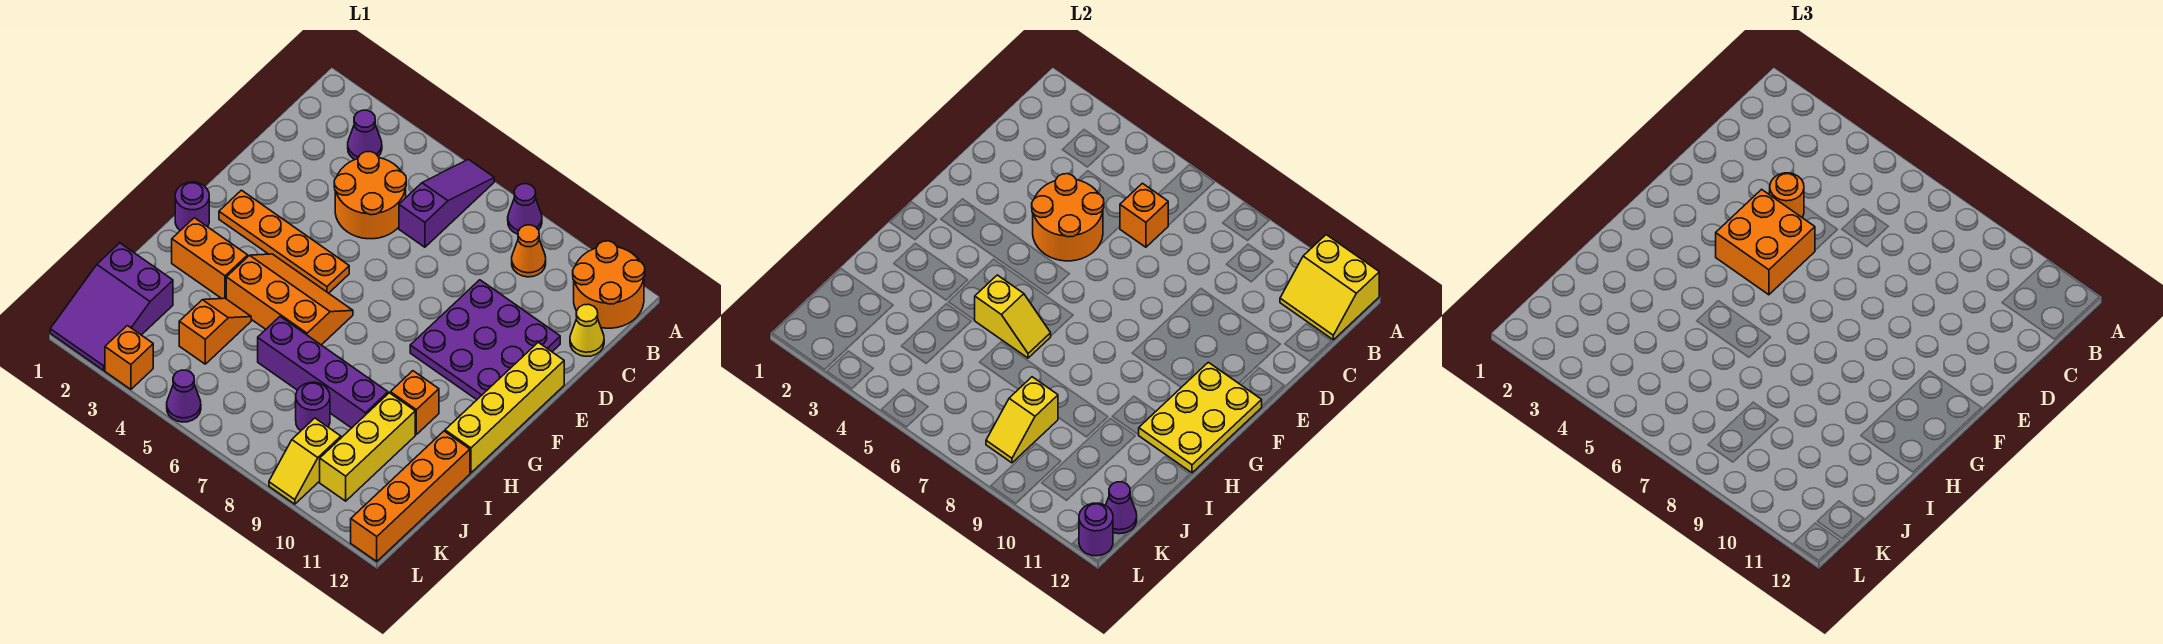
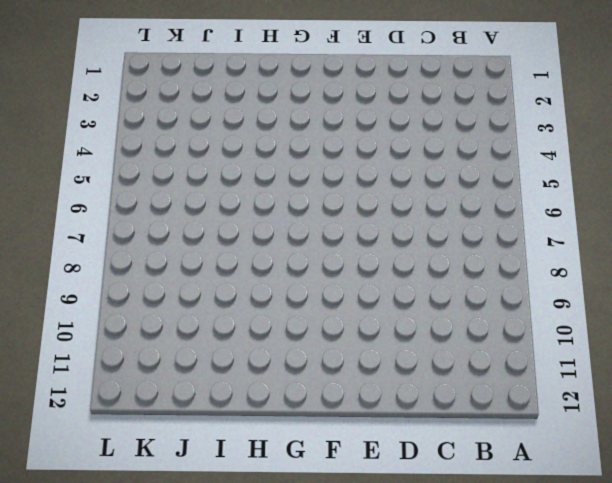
none -> purple slope A6:C6 level 1 top C
none -> purple cone A8 level 1
none -> orange round brick A11:B12 level 1
none -> purple cone B3 level 1

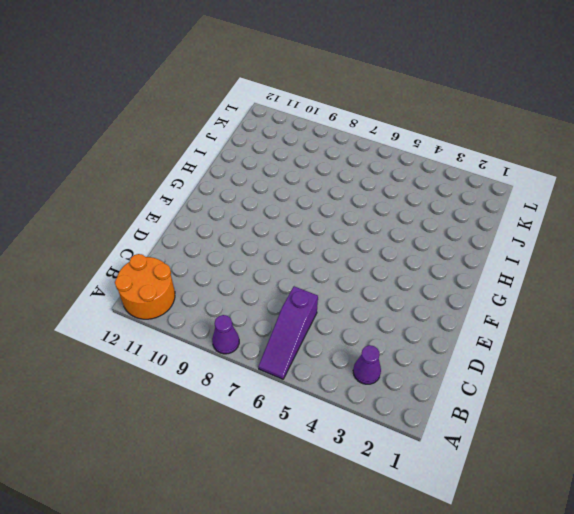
none -> orange cone B9 level 1
none -> orange round brick C4:D5 level 1
none -> yellow cone C12 level 1
none -> purple plate D9:F11 level 1

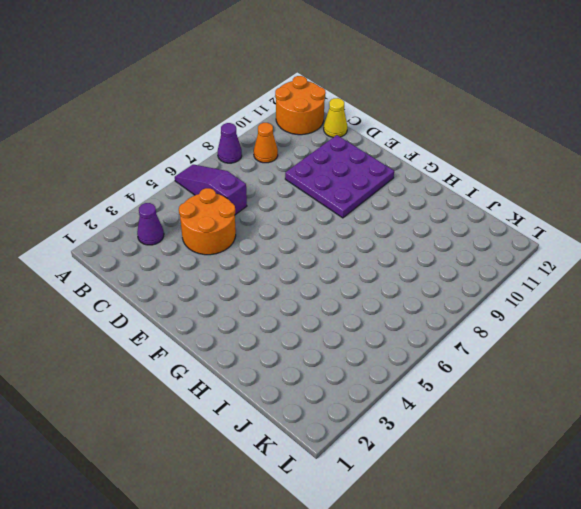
none -> yellow brick E12:H12 level 1
none -> orange plate F2:F5 level 1
none -> purple round brick G1 level 1
none -> orange slope G4:H6 level 1 top H

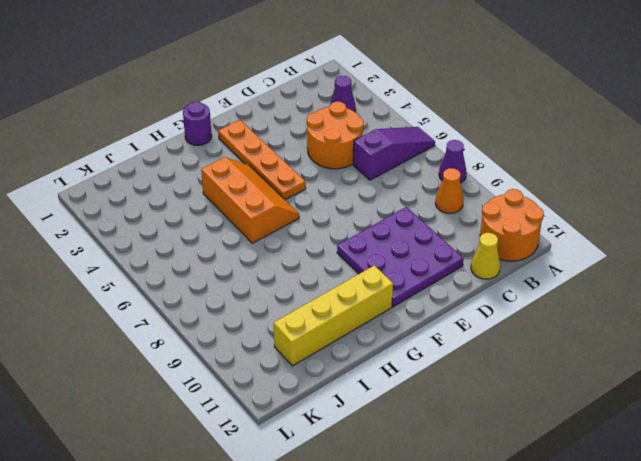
yellow brick G11:J11 level 1 -> yellow brick E12:H12 level 1
none -> orange brick H2:H3 level 1
none -> orange brick H10 level 1
none -> orange slope I4:J4 level 1 top J
none -> purple brick I6:I9 level 1

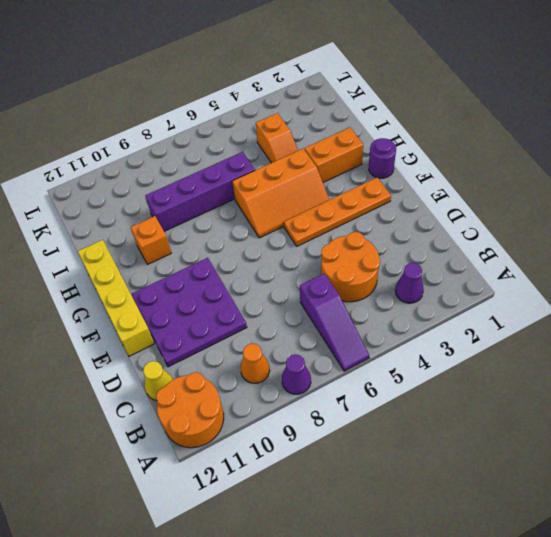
none -> yellow brick I10:K10 level 1
none -> orange brick I12:L12 level 1
none -> purple slope J1:L2 level 1 top J
none -> purple round brick J8 level 1

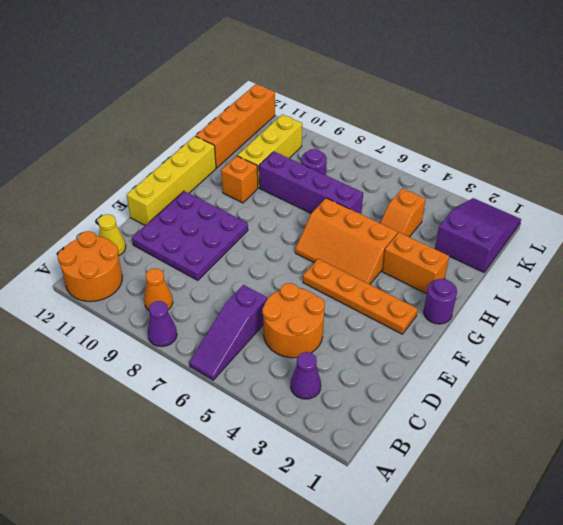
none -> yellow slope K9:L9 level 1 top K
none -> orange brick L3 level 1
none -> purple cone L5 level 1
none -> yellow slope A11:B12 level 2 top A

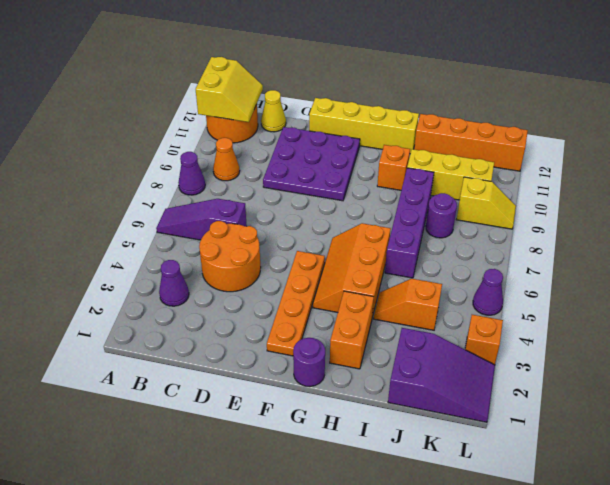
none -> orange brick C6 level 2
none -> orange round brick D4:E5 level 2
none -> yellow plate F11:H12 level 2
none -> yellow slope H5:H6 level 2 top 5

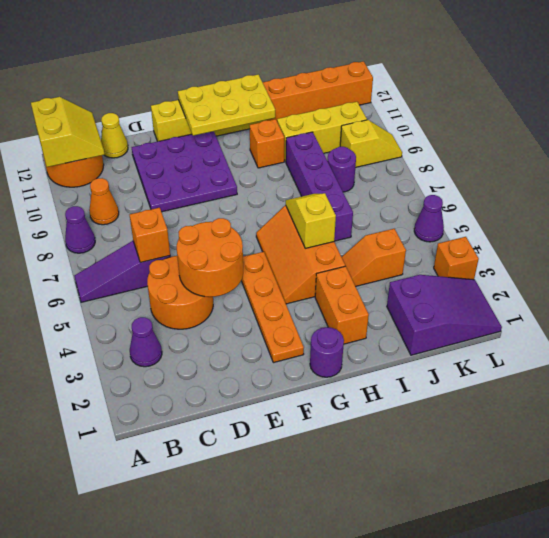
none -> yellow slope J8:K8 level 2 top J
none -> purple cone K12 level 2
none -> purple round brick L12 level 2
none -> orange round brick D4 level 3

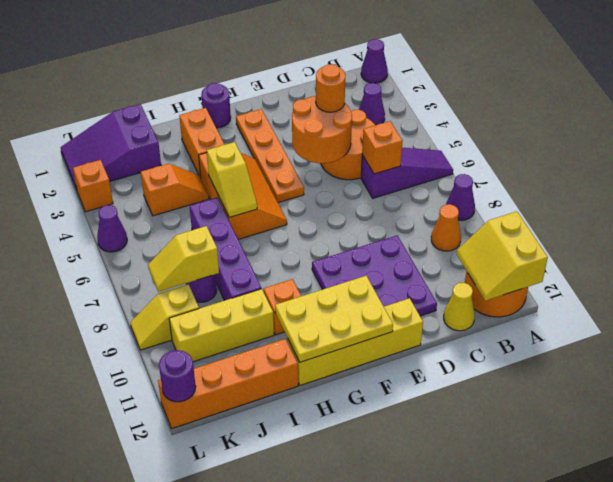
purple cone A1 level 1 -> purple cone K12 level 2
none -> orange brick E4:F5 level 3

